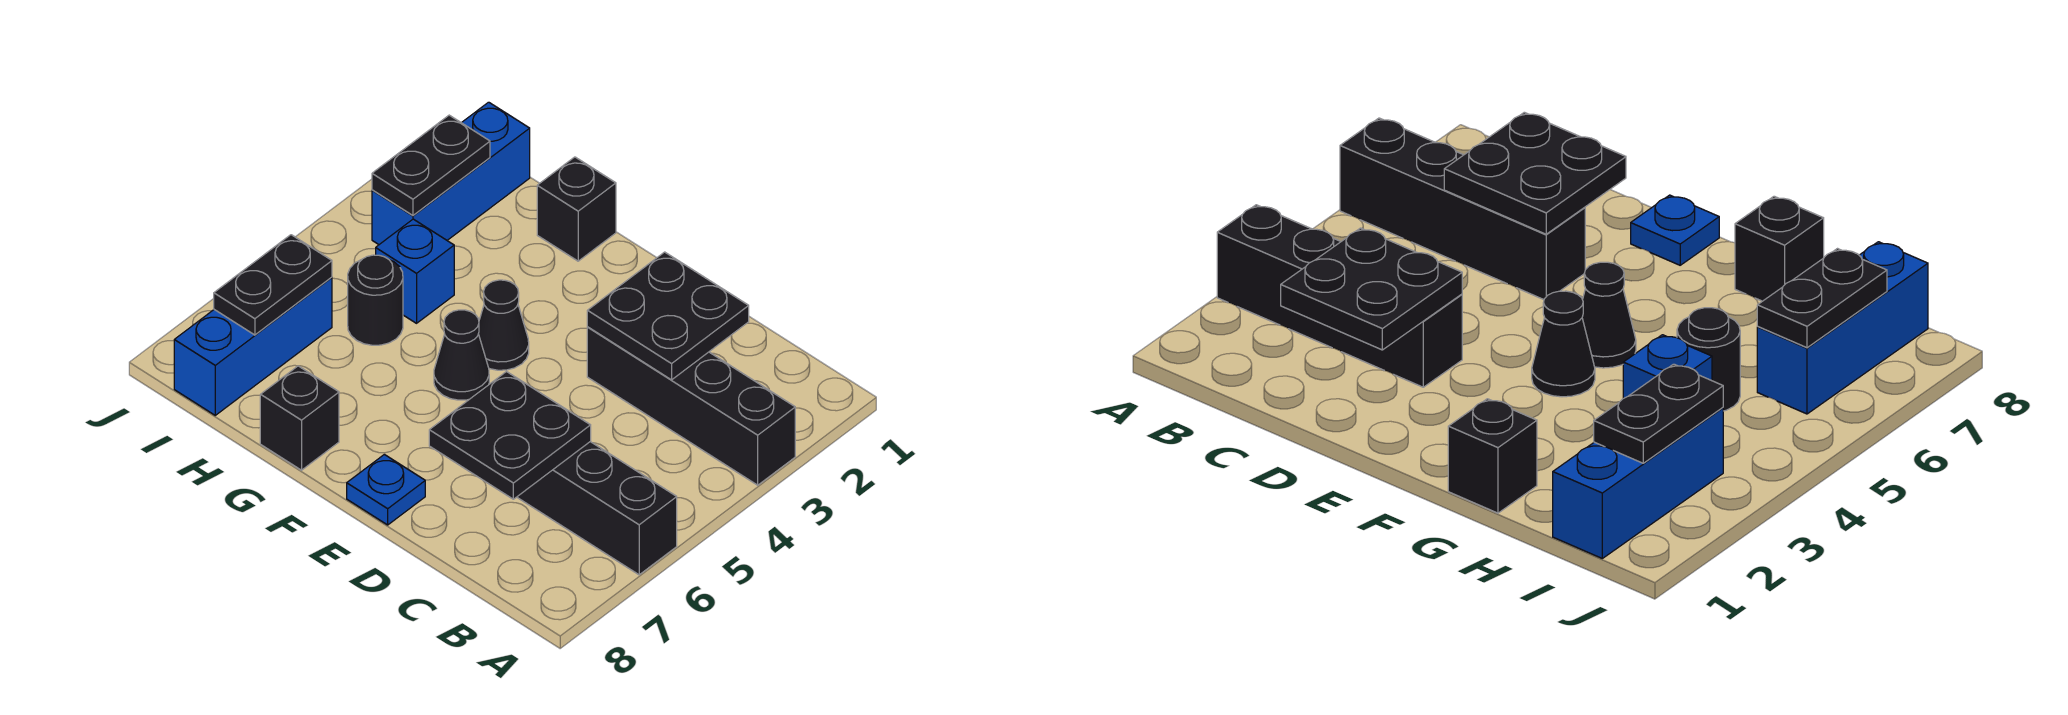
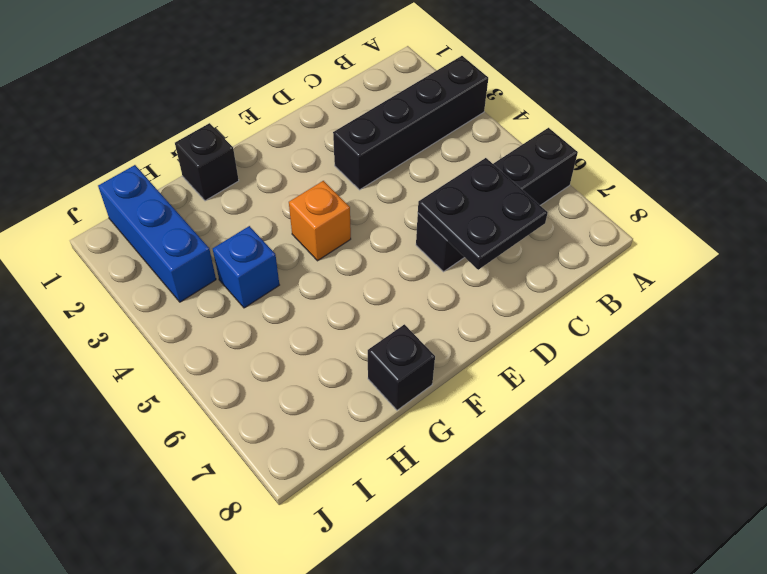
orange brick F4 level 1 -> black cone F4 level 1
none -> blue plate E8 level 1
none -> black cone F5 level 1
none -> black round brick H5 level 1

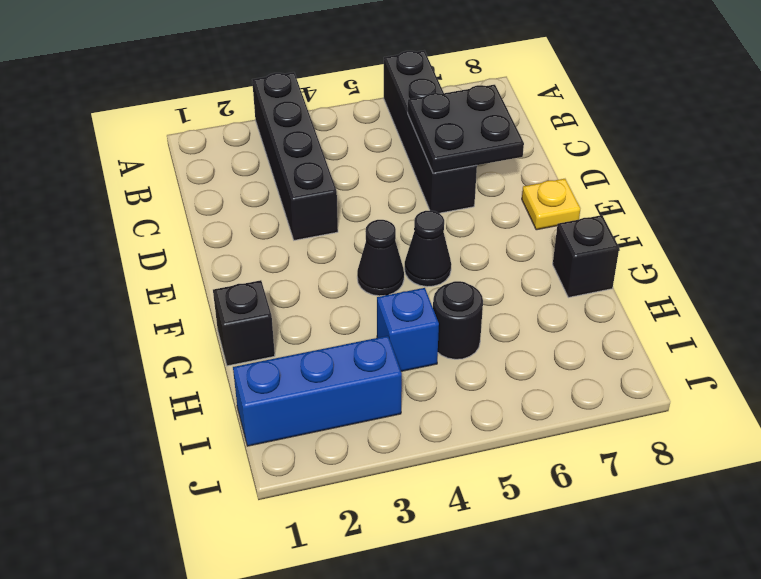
yellow plate E8 level 1 -> blue plate E8 level 1
none -> blue brick I6:I8 level 1
none -> black plate C2:D3 level 2
none -> black plate I2:I3 level 2

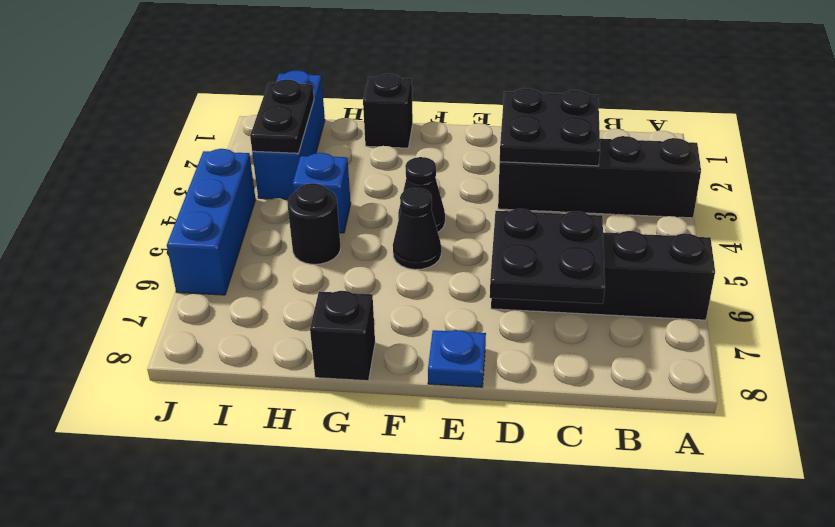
blue brick J4:J6 level 1 -> blue brick I6:I8 level 1
none -> black plate I6:I7 level 2

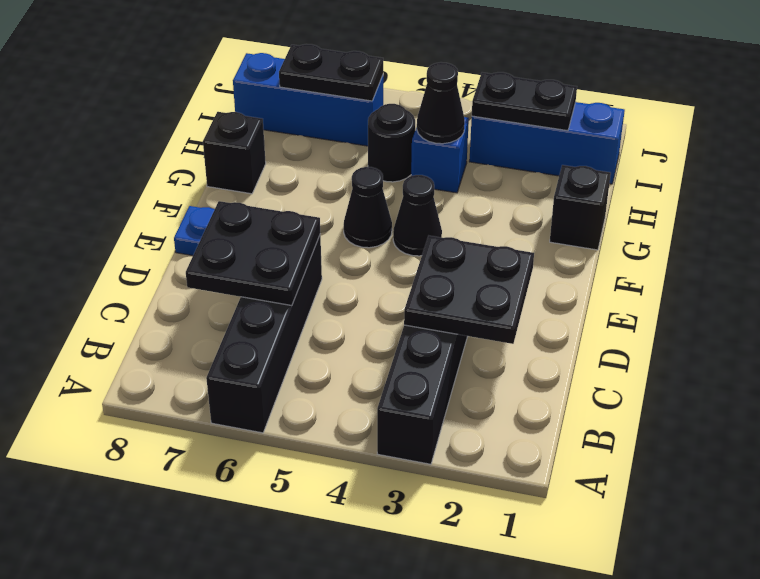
black cone H4 level 2 -> none

